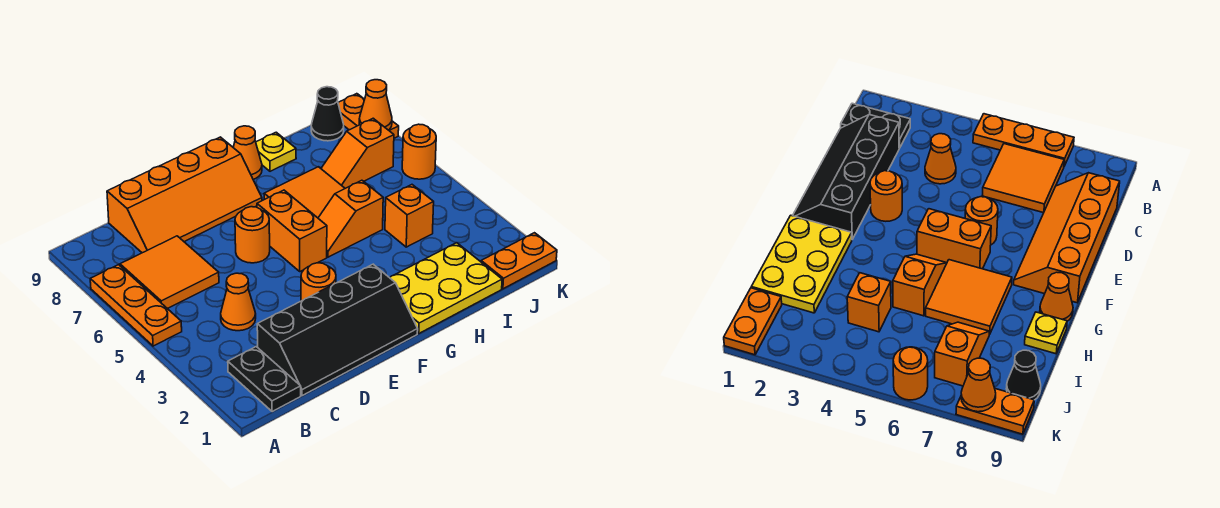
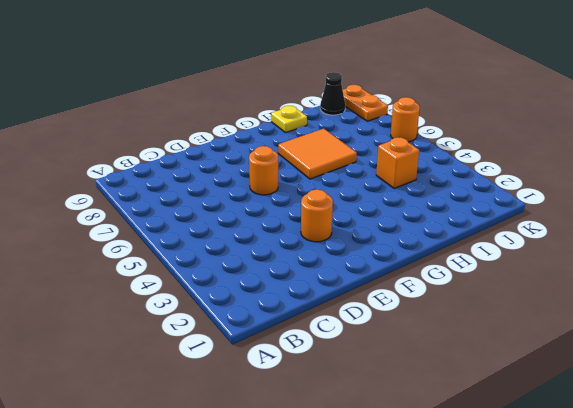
none -> orange plate A5:A7 level 1
none -> black plate B1:B2 level 1
none -> orange tile B6:C7 level 1

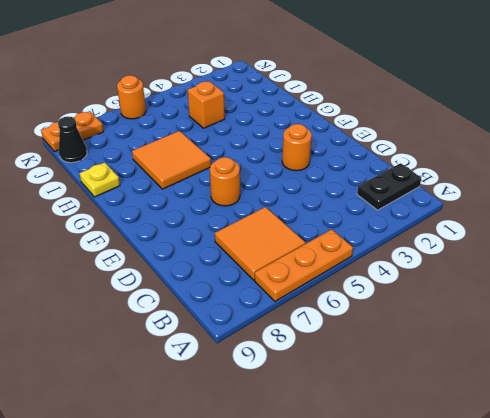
none -> black slope C1:F2 level 1 top 2
none -> orange cone C4 level 1
none -> orange slope C8:F9 level 1 top 9

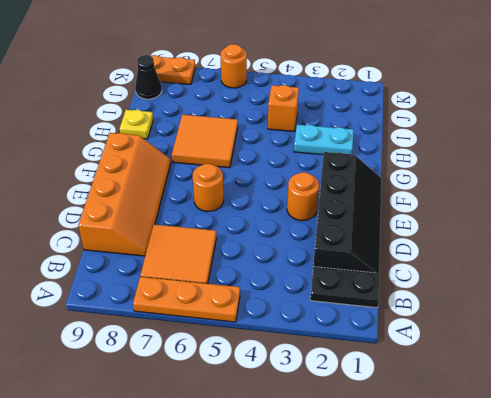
cyan plate H2:H3 level 1 -> yellow plate G1:I2 level 1
none -> orange cone C4 level 1
none -> orange brick F5:F6 level 1
none -> orange slope G5:H5 level 1 top H

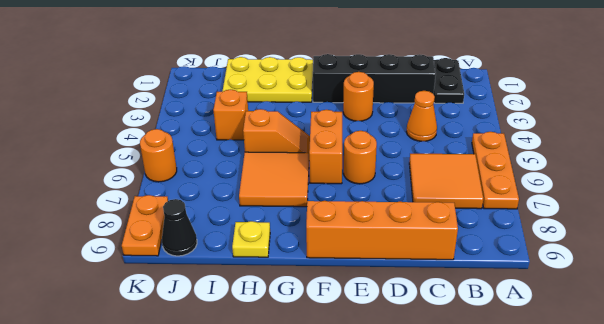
none -> orange cone G9 level 1
none -> orange slope I7:J7 level 1 top J
none -> orange plate J1:K1 level 1

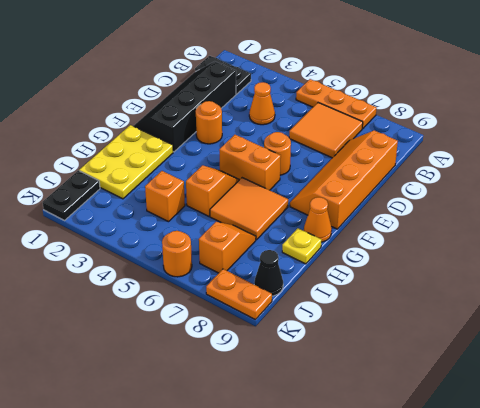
black plate J1:K1 level 1 -> orange plate J1:K1 level 1
none -> orange cone K8 level 2

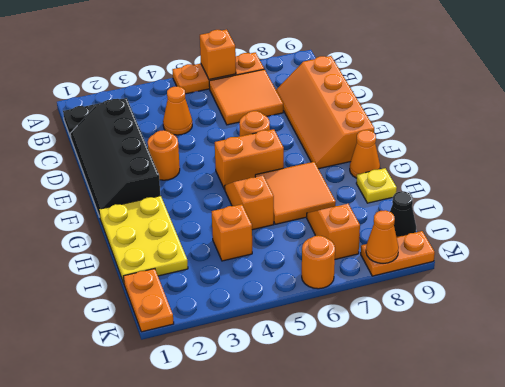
orange brick A6 level 2 -> none

